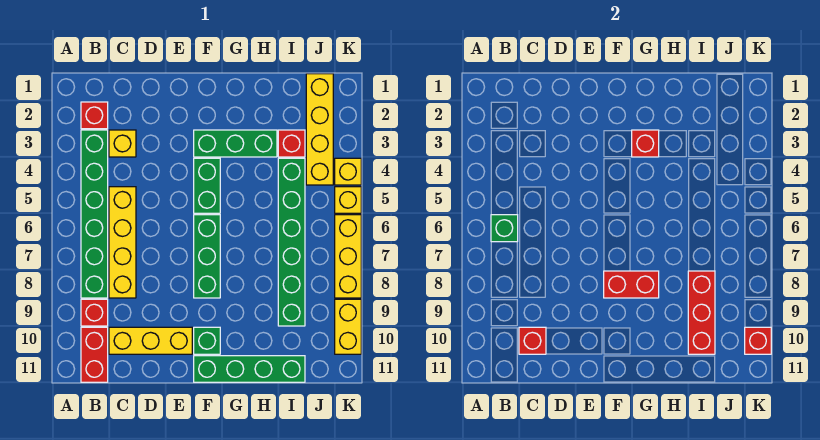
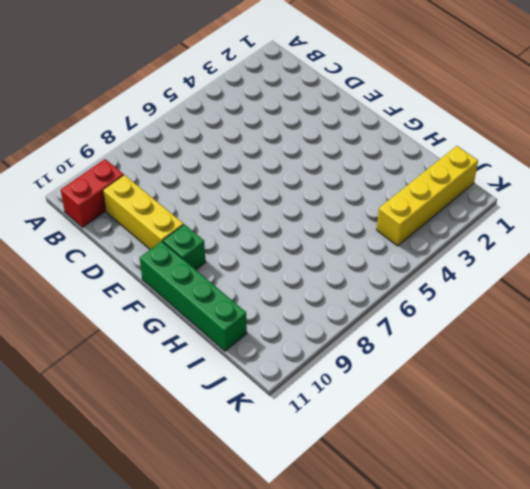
none -> red brick B2 level 1
none -> green brick B3:B8 level 1
none -> red brick B9 level 1

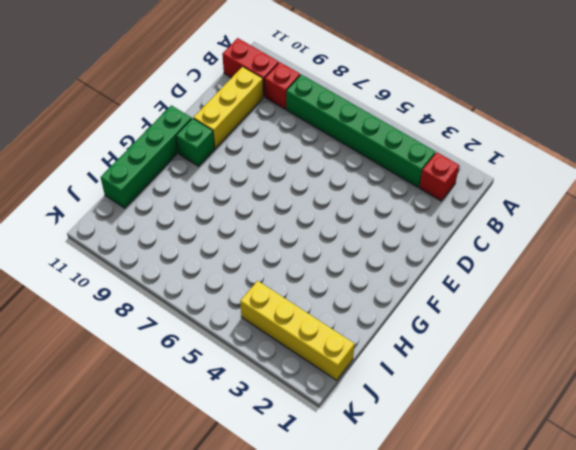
none -> yellow brick C3 level 1
none -> yellow brick C5:C8 level 1
none -> green brick F3:H3 level 1

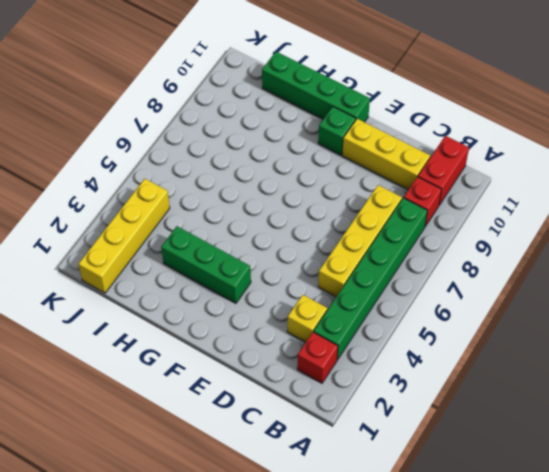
none -> green brick F4:F5 level 1
none -> green brick F6:F8 level 1
none -> red brick I3 level 1

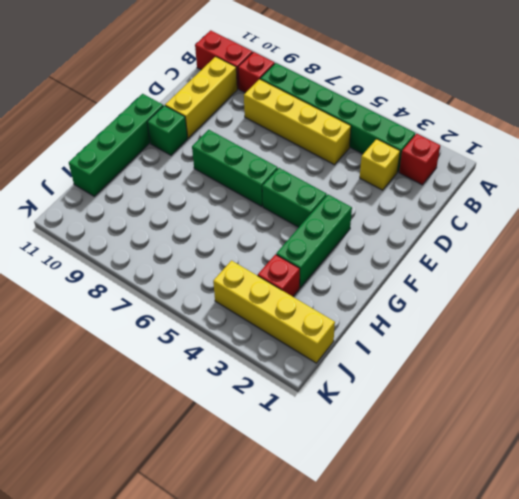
none -> green brick I4:I9 level 1
none -> yellow brick K4 level 1
none -> yellow brick K5 level 1

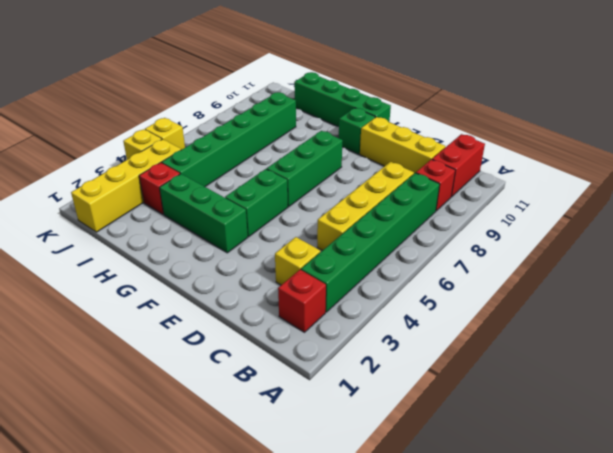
none -> yellow brick K6:K8 level 1
none -> yellow brick K9:K10 level 1
none -> green brick B6 level 2

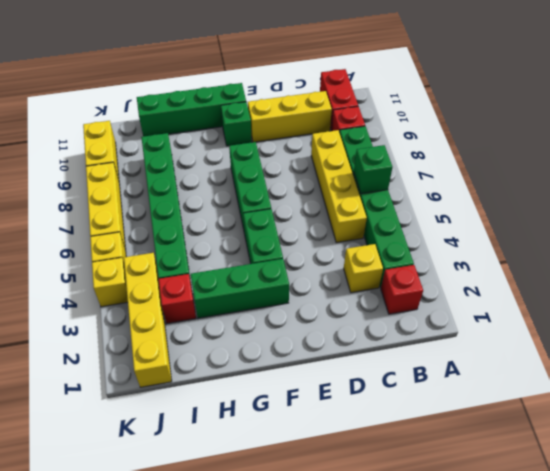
none -> red brick C10 level 2
none -> red brick F8:G8 level 2
none -> red brick G3 level 2

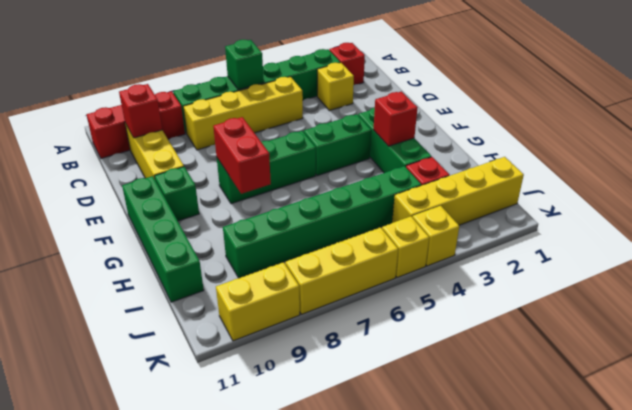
none -> red brick I8:I10 level 2
none -> red brick K10 level 2

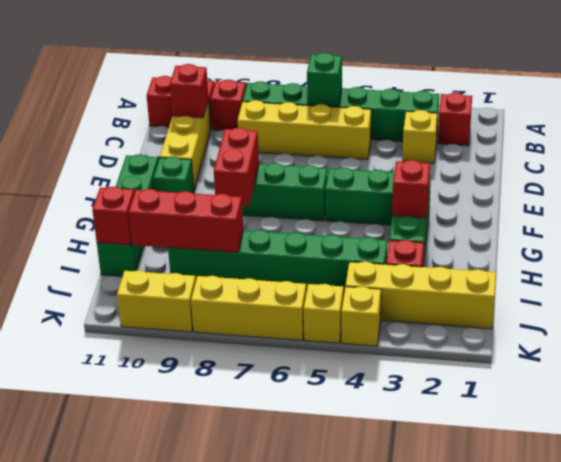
red brick I11 level 2 -> red brick K10 level 2

